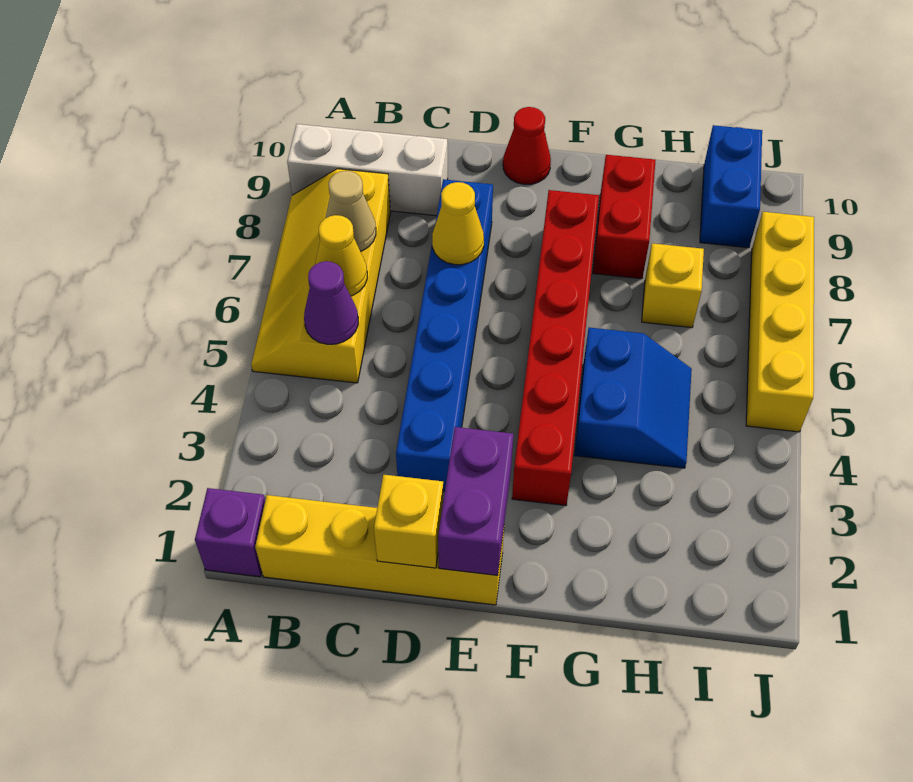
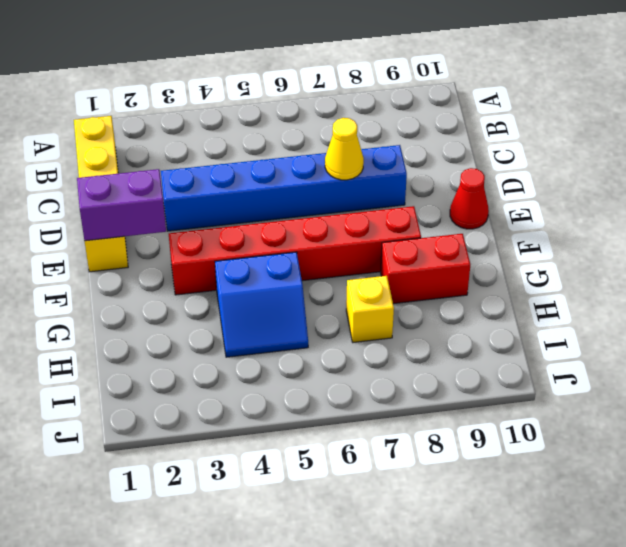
none -> purple brick A1 level 1
none -> yellow slope A5:B8 level 1 top B
none -> white brick A9:C9 level 1

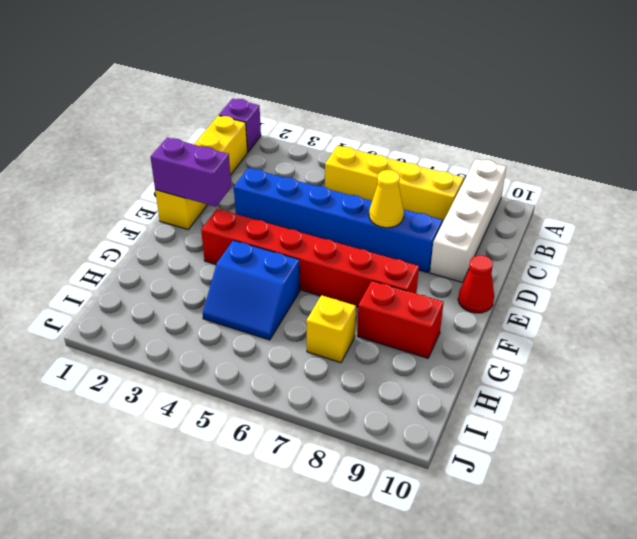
white brick A9:D9 level 1 -> white brick A9:C9 level 1
none -> blue brick I9:I10 level 1
none -> yellow brick J5:J8 level 1
none -> purple cone B5 level 2

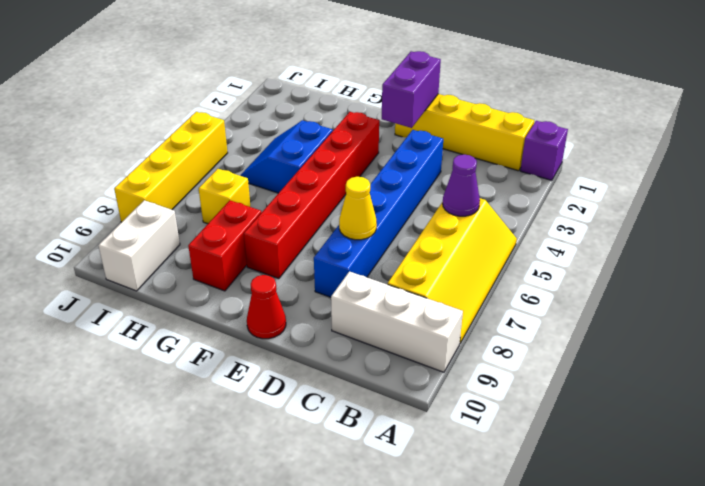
white brick I9:I10 level 1 -> blue brick I9:I10 level 1
none -> yellow cone B6 level 2
none -> tan cone B7 level 2
none -> yellow brick D1 level 2

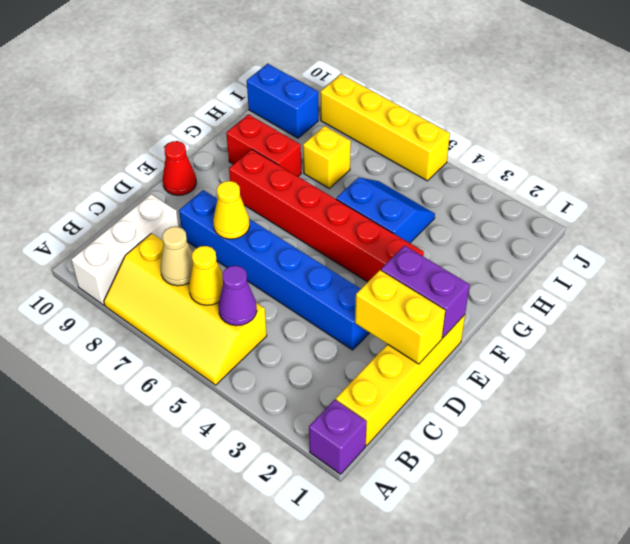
yellow brick D1:D2 level 2 -> yellow brick D1 level 2

